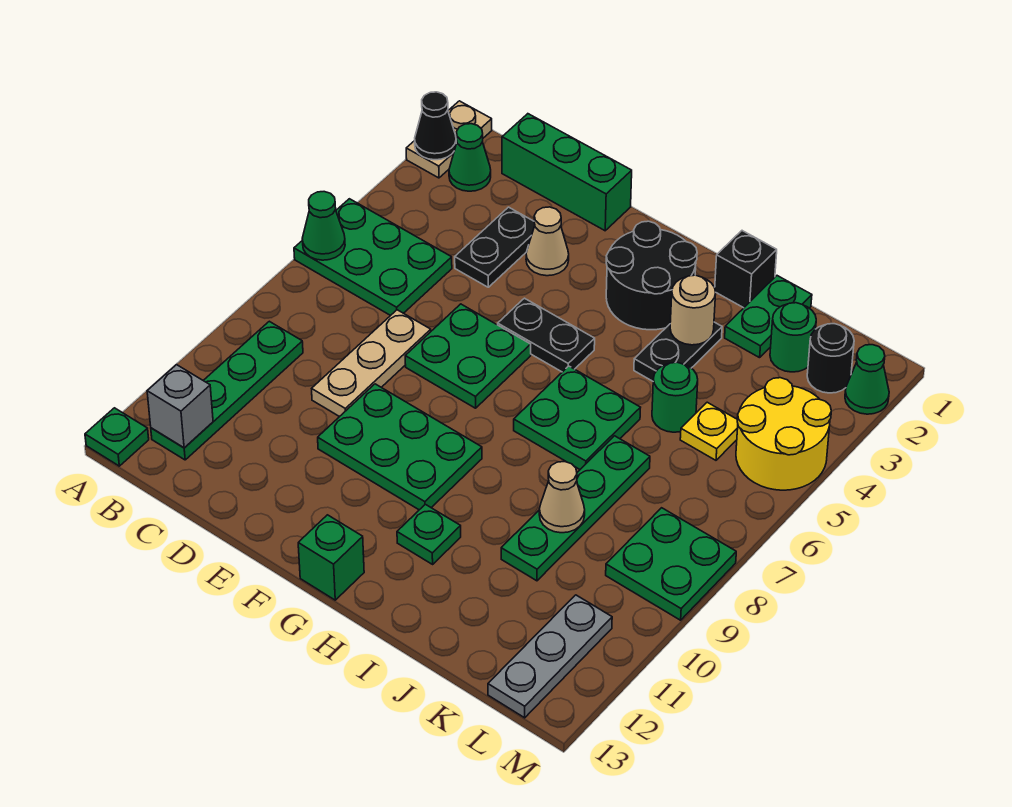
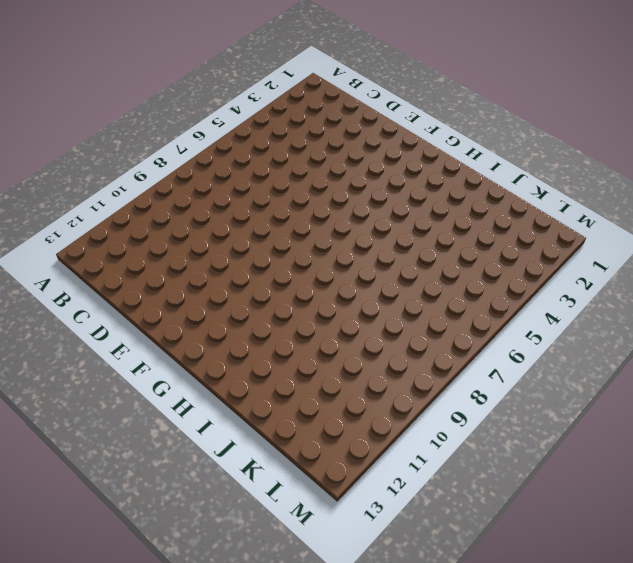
none -> tan plate A1:A2 level 1
none -> green plate A5:C6 level 1
none -> green plate A13 level 1
none -> green cone B2 level 1

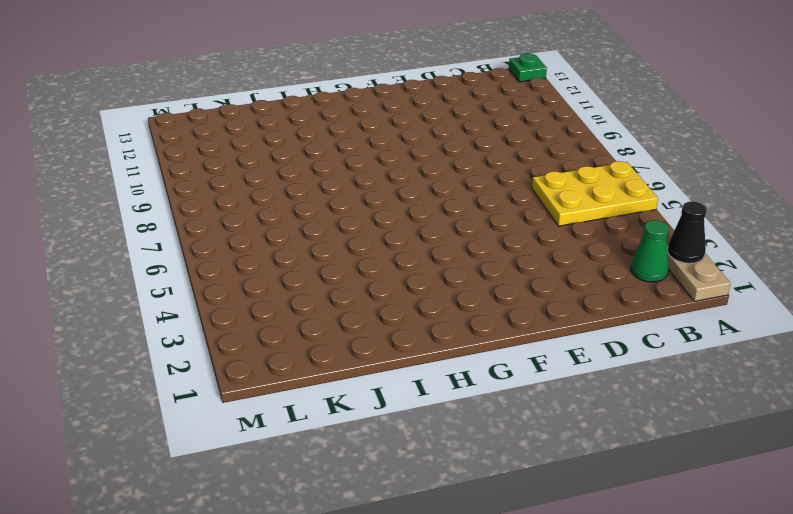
yellow plate A5:C6 level 1 -> green plate A5:C6 level 1
none -> green plate B9:B12 level 1
none -> green brick C1:E1 level 1
none -> black plate D3:D4 level 1
none -> tan plate D7:D9 level 1

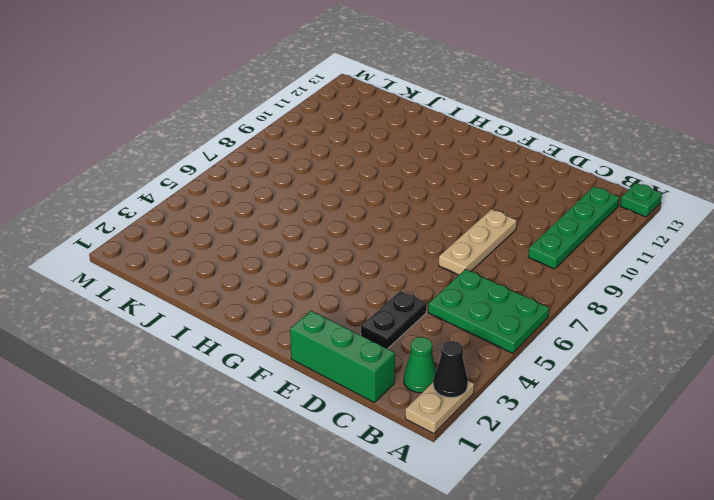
none -> tan cone E3 level 1
none -> green plate E6:F7 level 1
none -> green plate E9:G10 level 1
none -> black plate F5:G5 level 1

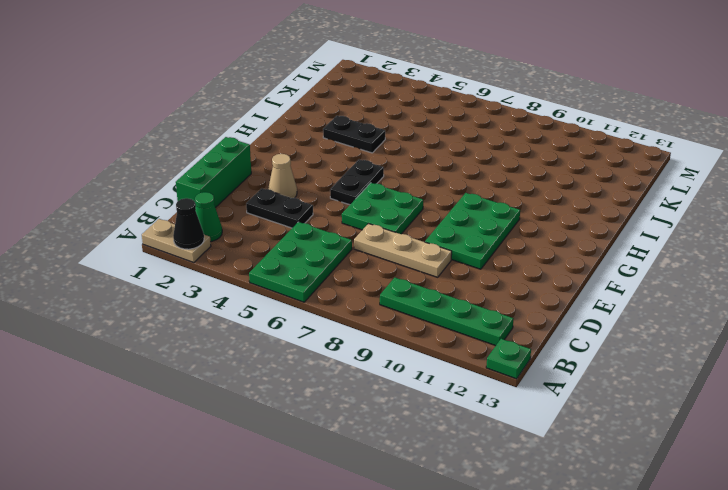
none -> black round brick G2:H3 level 1
none -> green brick G13 level 1
none -> green plate H6:I7 level 1
none -> green plate H11 level 1

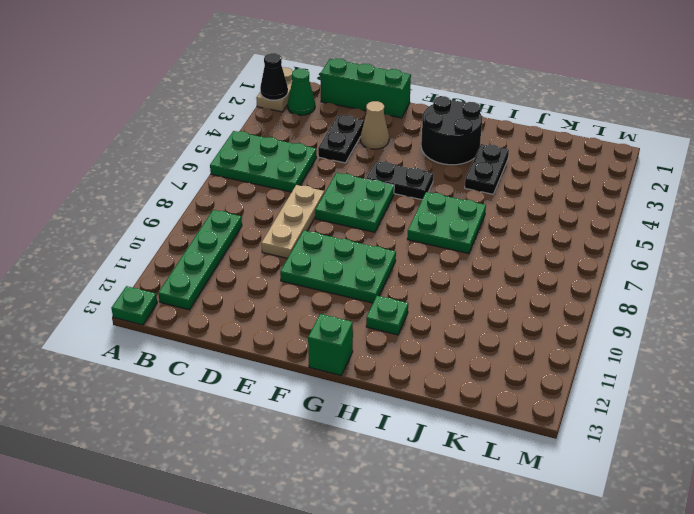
none -> black brick I1 level 1
none -> green plate J1:J2 level 1
none -> green round brick J5 level 1
none -> green plate J7:J10 level 1

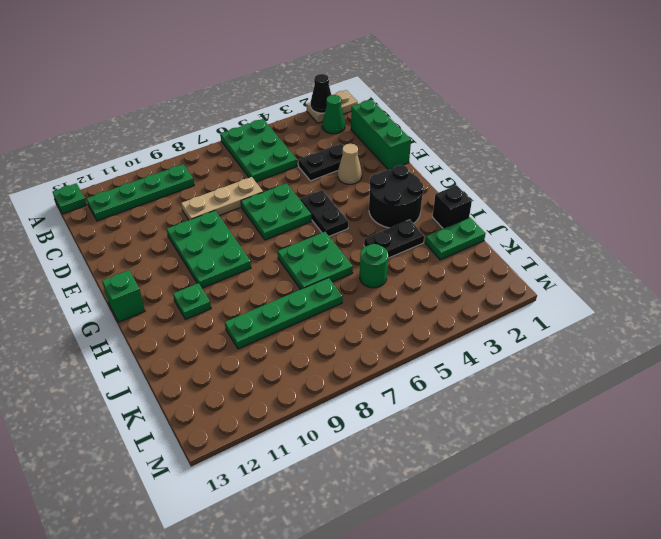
none -> green round brick K2 level 1
none -> yellow plate K5 level 1
none -> black round brick L2 level 1
none -> yellow round brick L4:M5 level 1

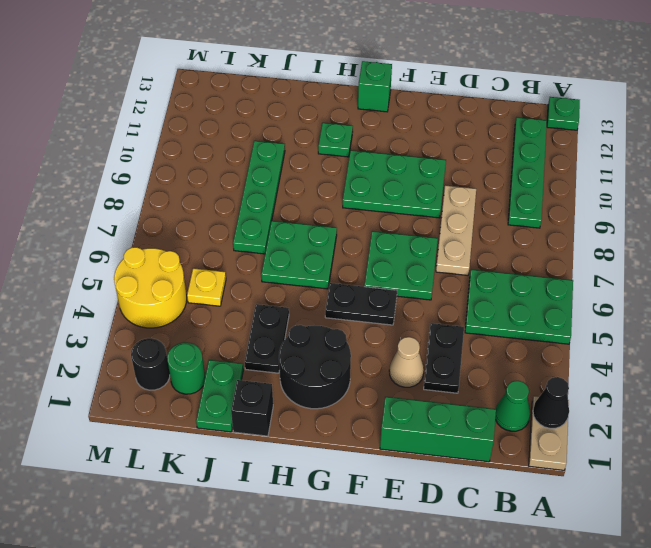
none -> green round brick J5 level 1
none -> green plate L8:M9 level 1
none -> grey plate L11:L13 level 1
none -> green cone M2 level 1

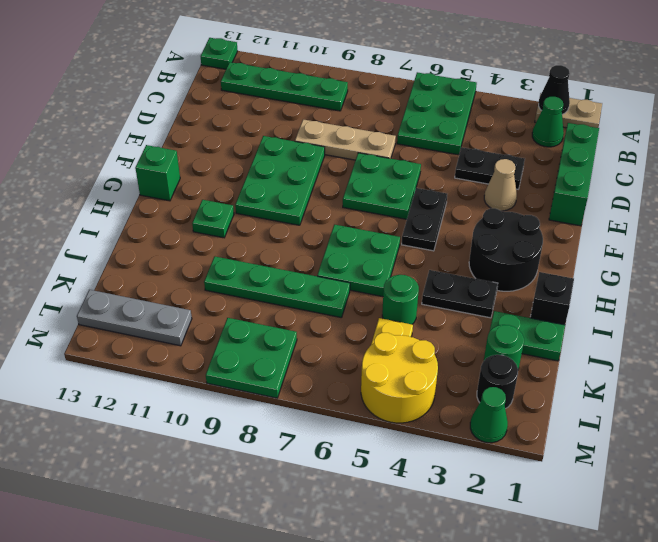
none -> green cone A6 level 2
none -> grey brick B12 level 2
none -> tan round brick I3 level 2
none -> tan cone J9 level 2

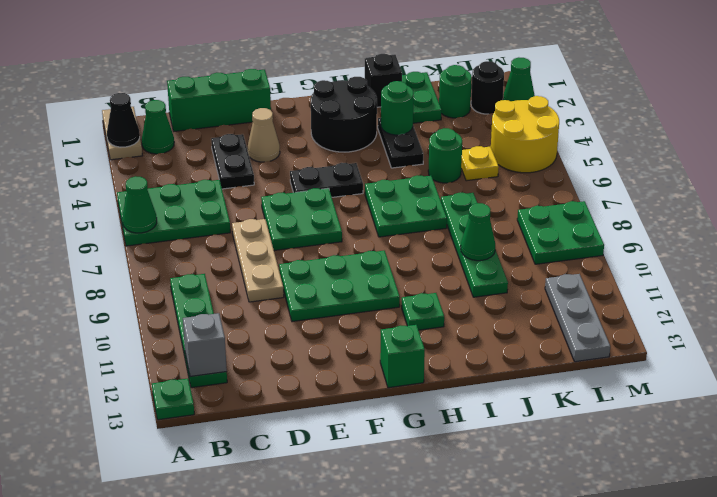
green round brick I3 level 2 -> tan round brick I3 level 2
green cone J9 level 2 -> tan cone J9 level 2

